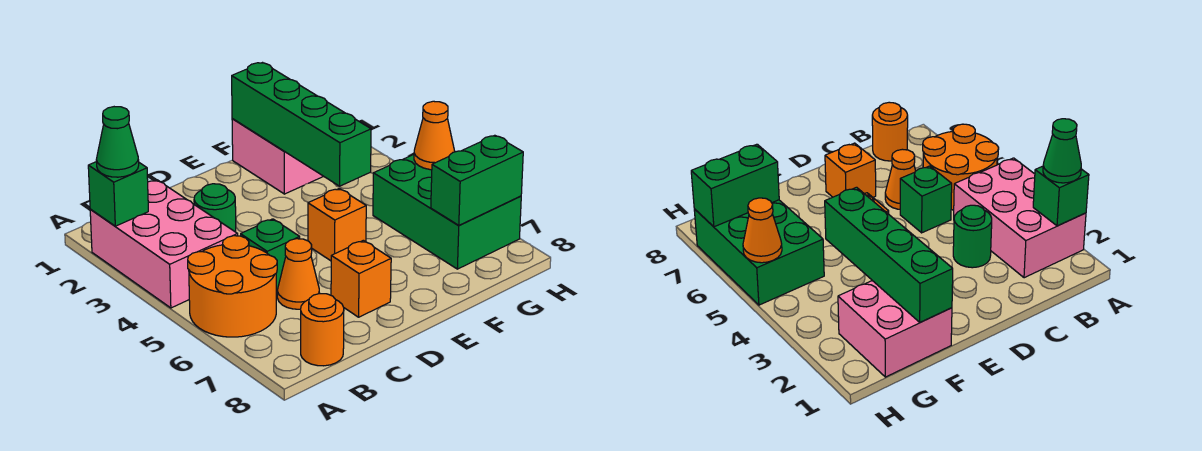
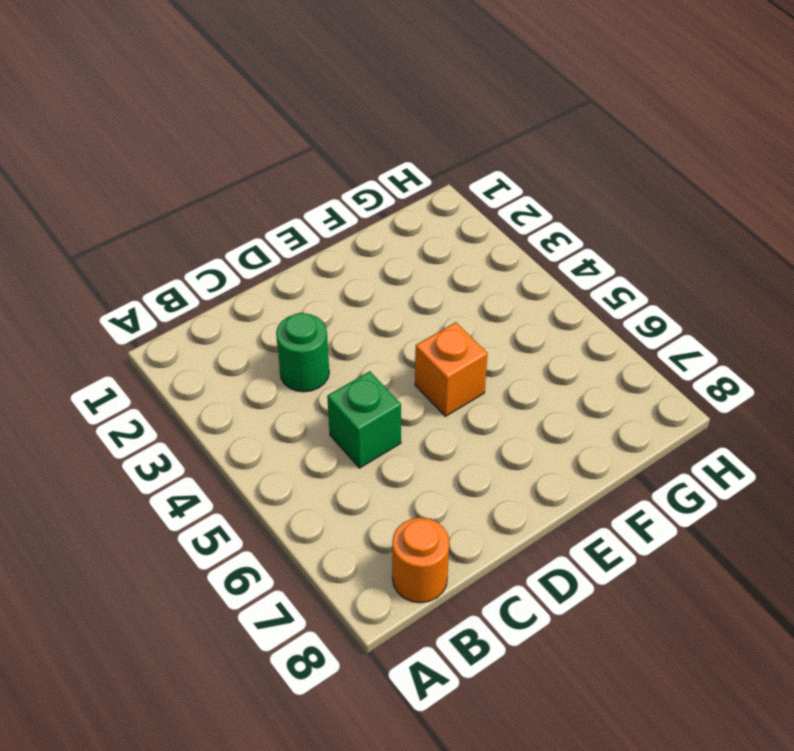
none -> pink brick A2:B4 level 1
none -> orange round brick A5:B6 level 1
none -> orange cone C6 level 1

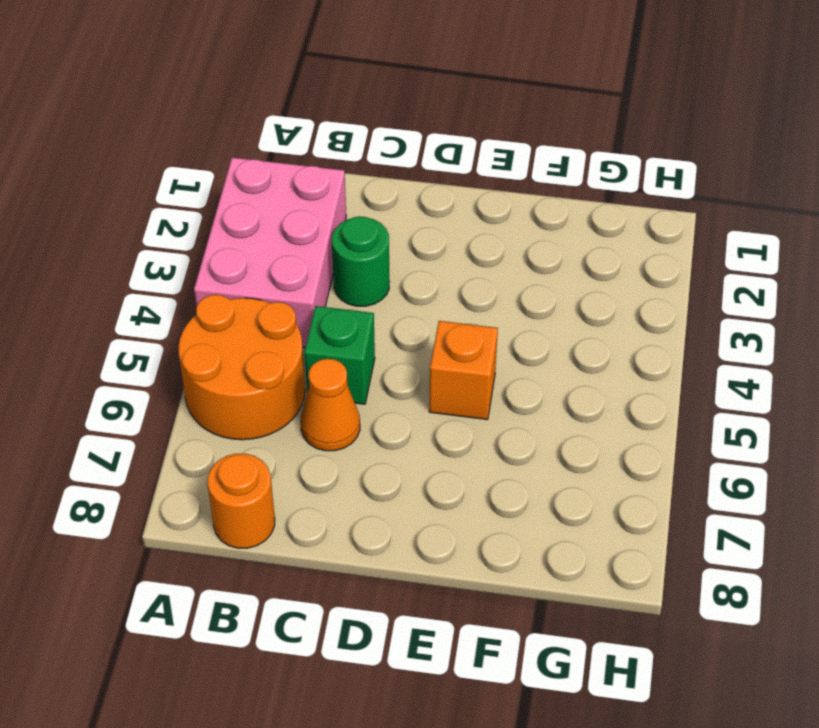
none -> orange brick D7 level 1
none -> pink brick F1:G2 level 1
none -> green brick G5:H7 level 1

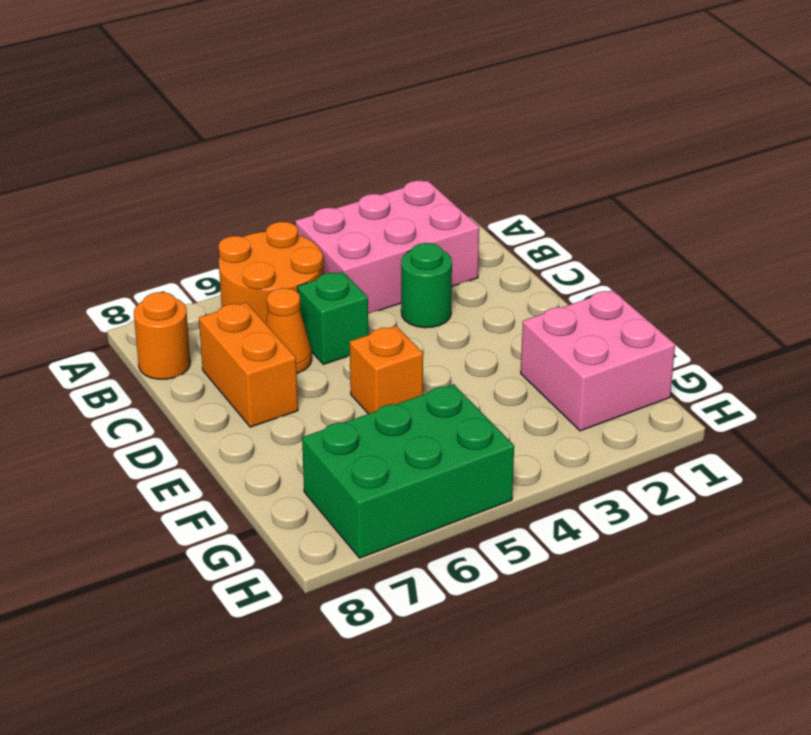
orange brick C7:D7 level 1 -> orange brick D7 level 1
none -> green brick A2 level 2
none -> green brick F1:F4 level 2
none -> green brick G7:H7 level 2

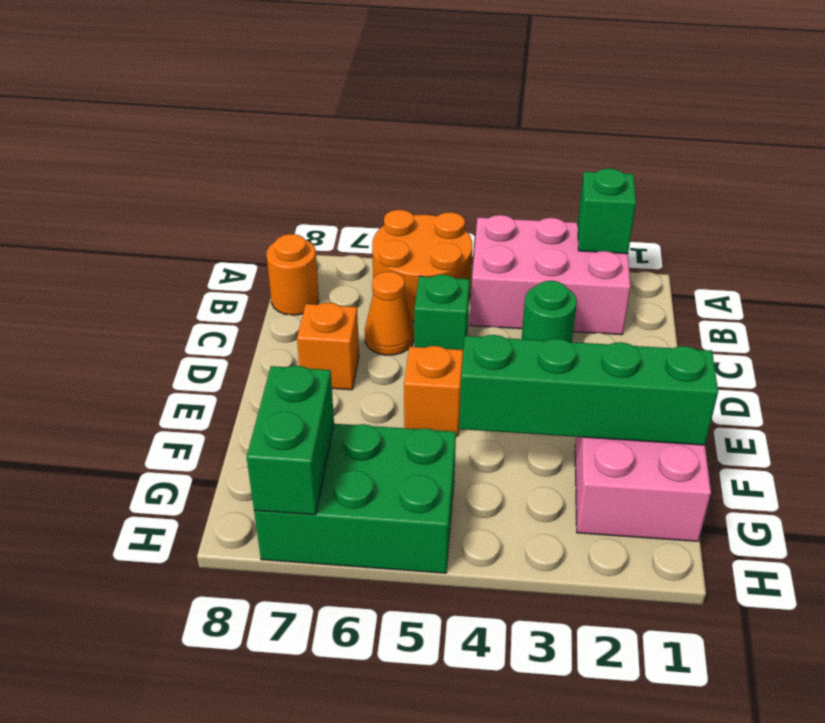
none -> orange cone H5 level 2
none -> green cone A2 level 3

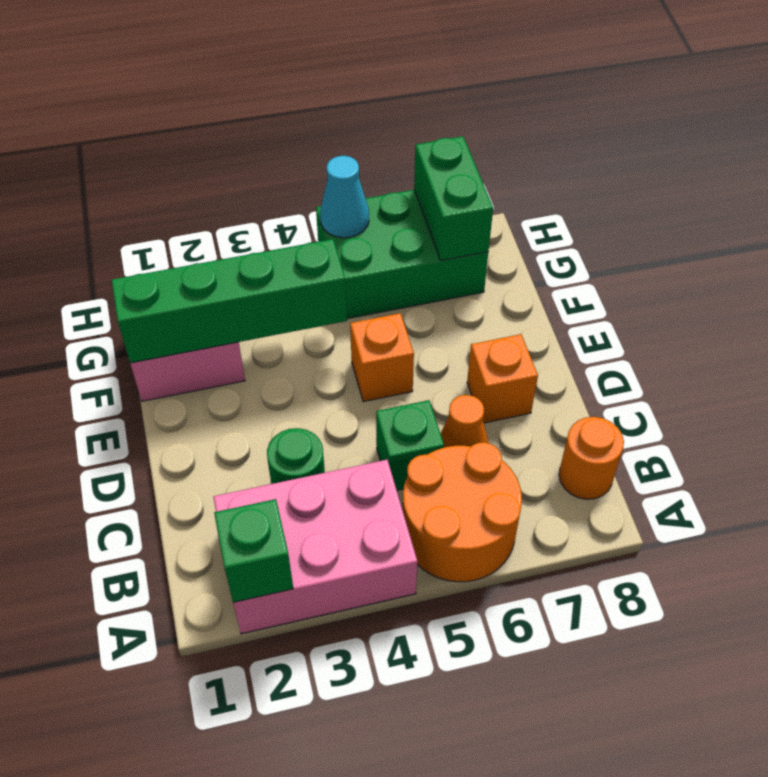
cyan cone H5 level 2 -> orange cone H5 level 2
none -> green cone A2 level 3

